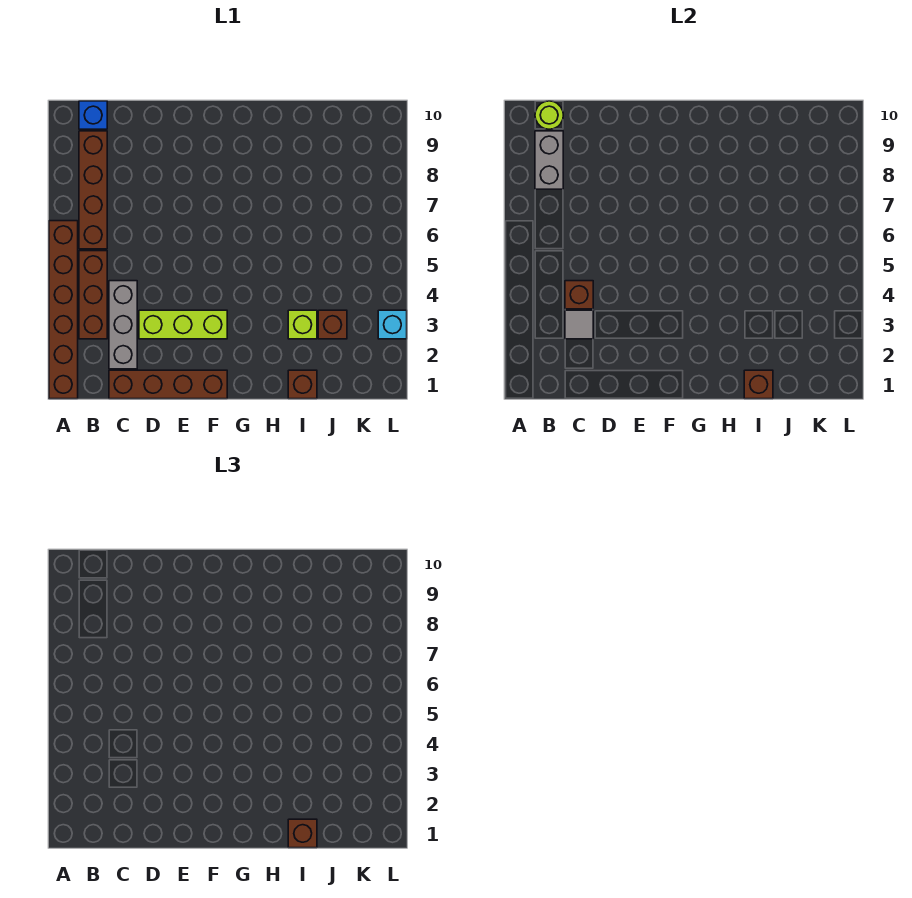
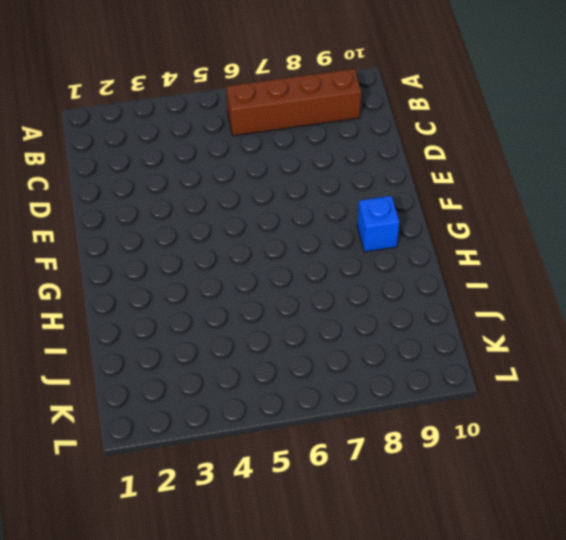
blue brick G9 level 1 -> blue brick B10 level 1
none -> brown brick A1:A6 level 1
none -> brown brick B3:B5 level 1
none -> brown brick C1:F1 level 1

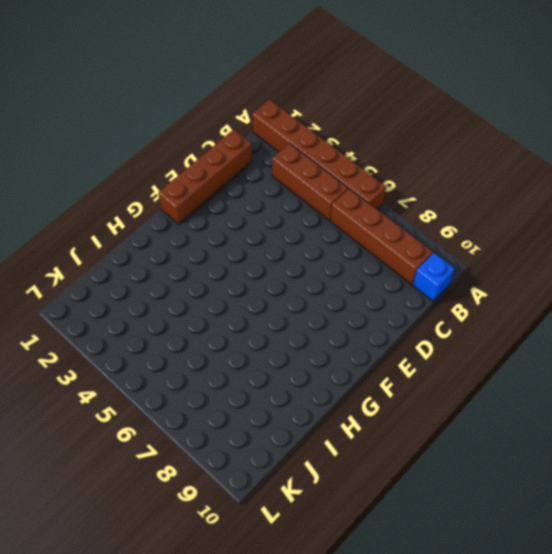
none -> grey brick C2:C4 level 1
none -> lime brick D3:F3 level 1
none -> brown brick I1 level 1

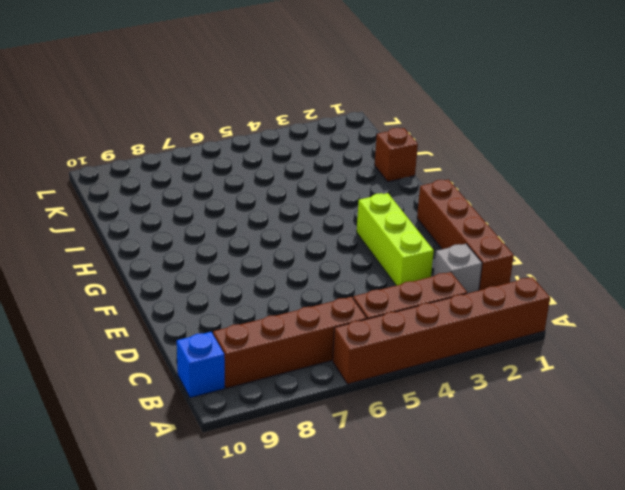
grey brick C2 level 1 -> grey brick C2:C4 level 1
none -> lime brick I3 level 1
none -> brown brick J3 level 1
none -> cyan brick L3 level 1

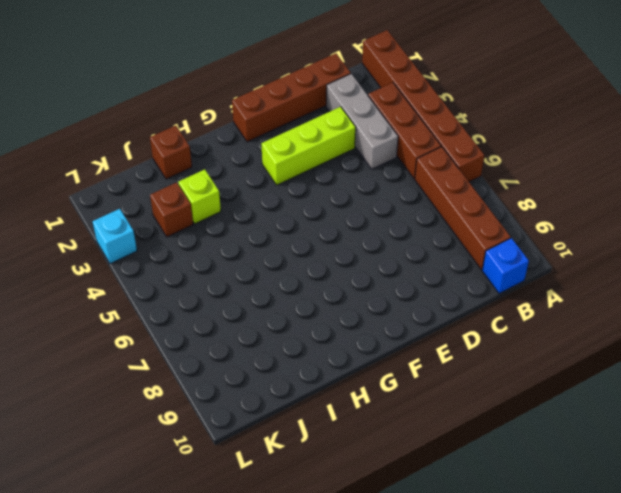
none -> grey brick B8:B9 level 2
none -> lime round brick B10 level 2
none -> grey tile C3 level 2

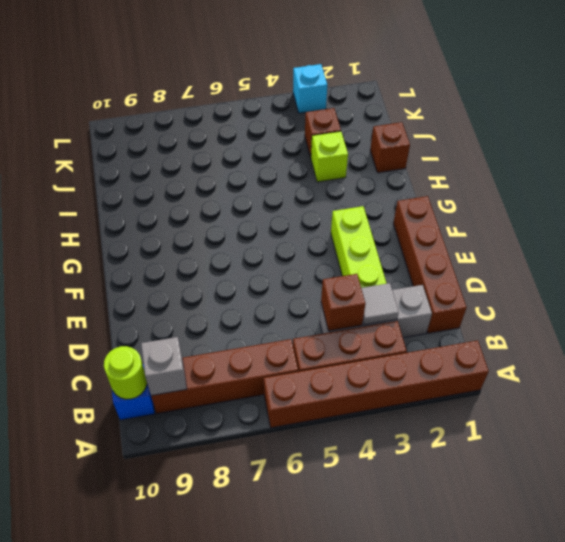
grey brick B9 level 2 -> grey brick B8:B9 level 2
none -> brown brick I1 level 2
none -> brown brick I1 level 3

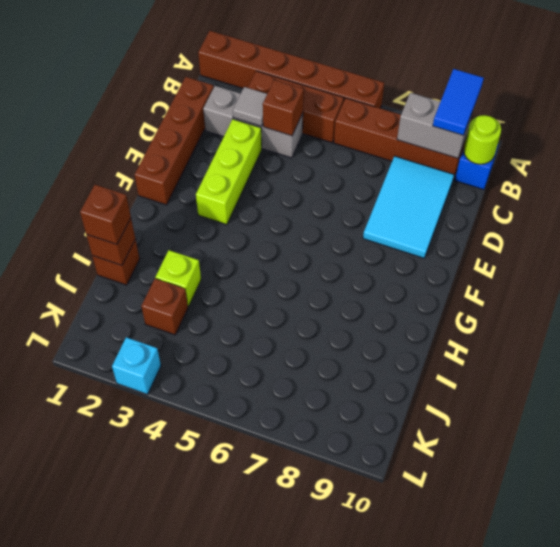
blue tile A9:B9 level 3 -> none
cyan tile C8:E9 level 1 -> none

